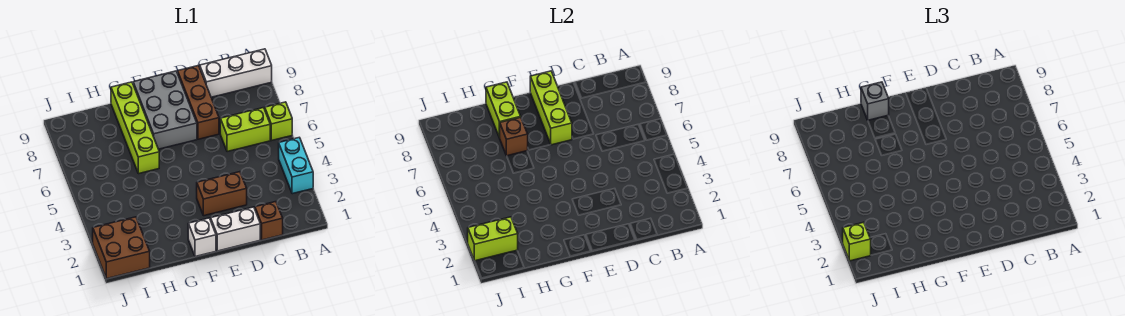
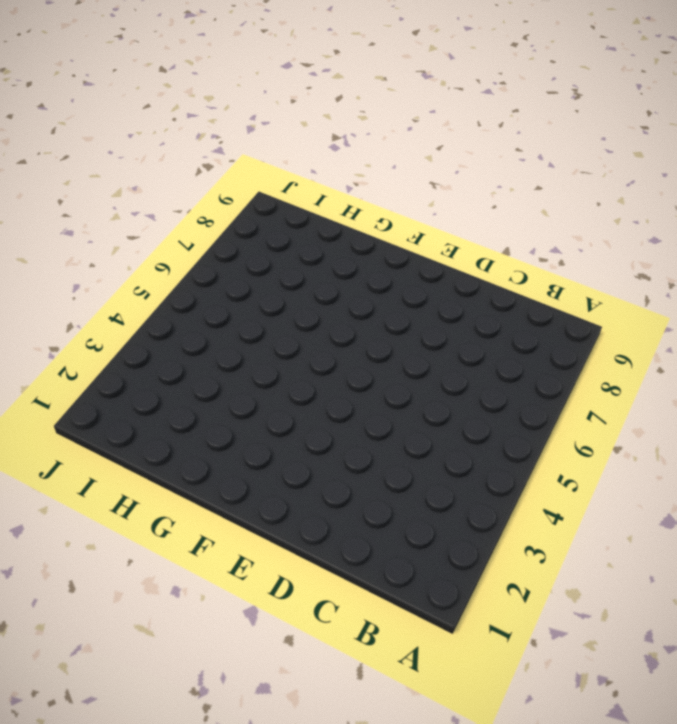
none -> cyan brick A3:A4 level 1
none -> lime brick A6 level 1
none -> white brick A9:C9 level 1

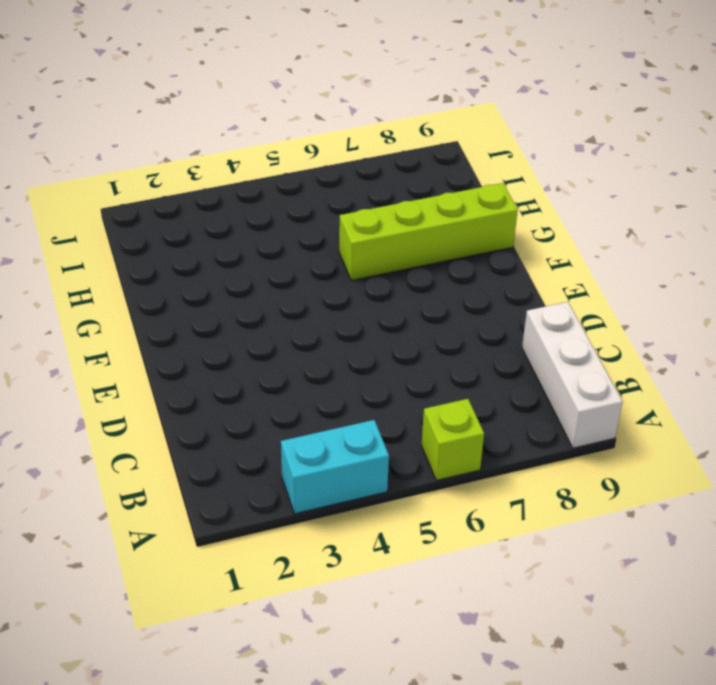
none -> lime brick B6:C6 level 1
none -> brown brick C1 level 1
none -> white brick D1:E1 level 1

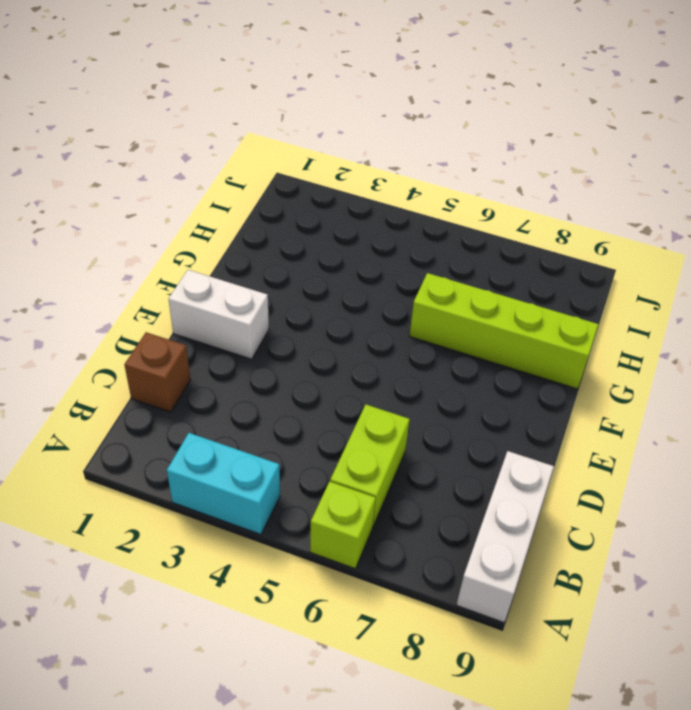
white brick E1:E2 level 1 -> white brick D1:E1 level 1
none -> brown brick D3:E3 level 1
none -> brown brick D7:D9 level 1
none -> grey brick E7:F9 level 1

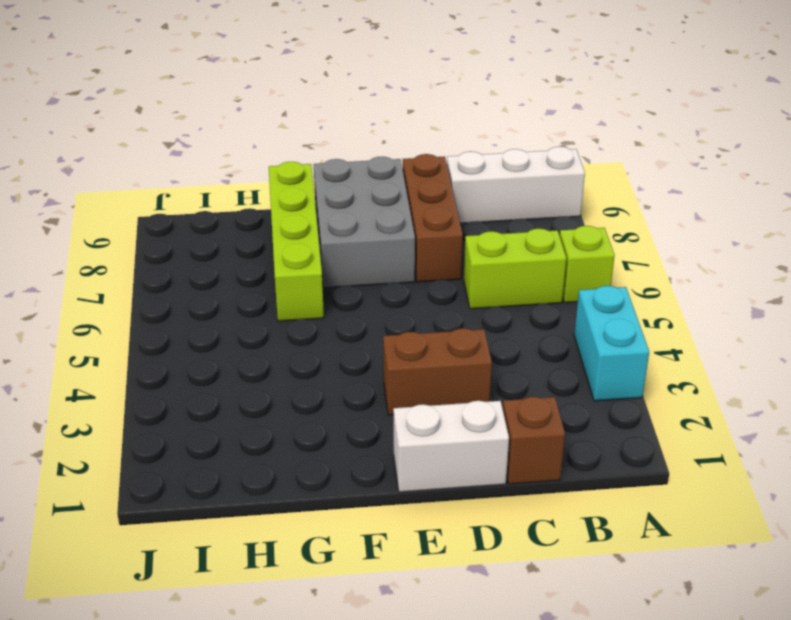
none -> white brick F1 level 1
none -> brown brick I1:J2 level 1
none -> lime brick E7:E9 level 2

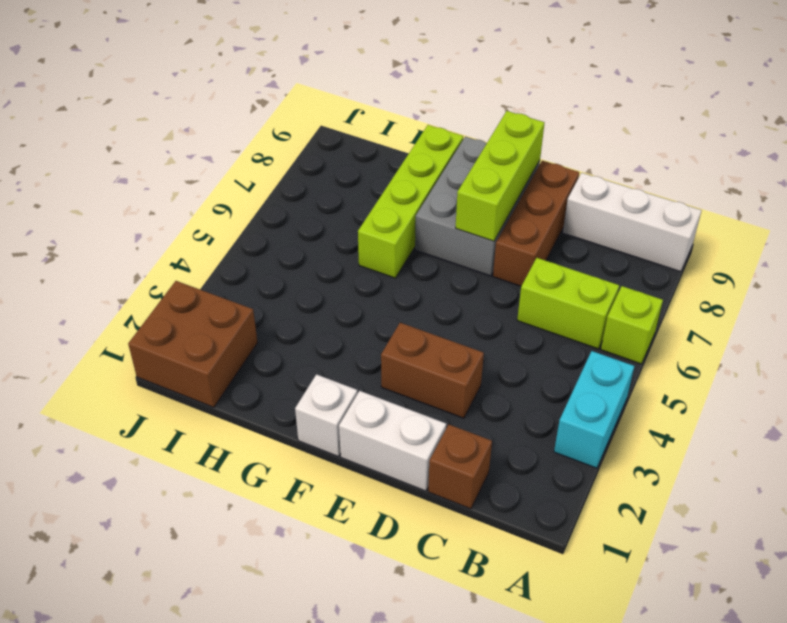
none -> brown brick G7 level 2
none -> lime brick G8:G9 level 2
none -> lime brick I2:J2 level 2

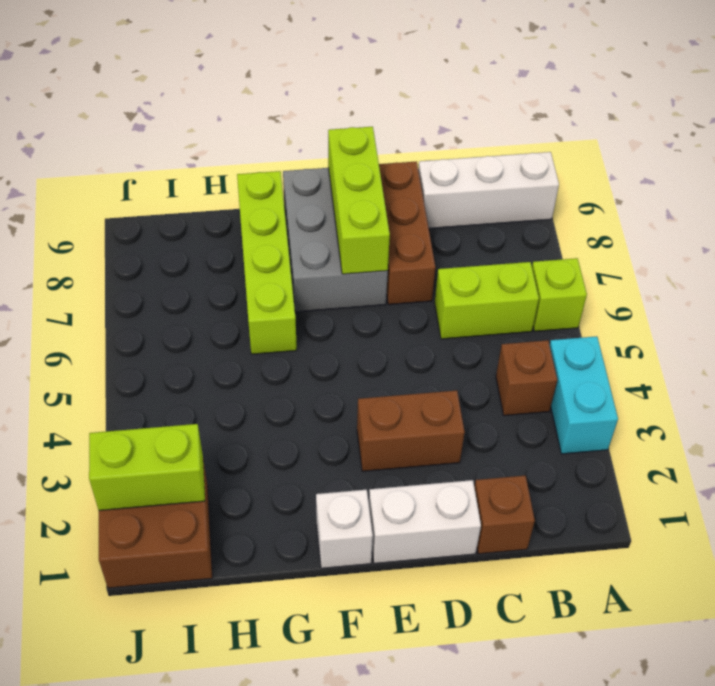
brown brick B4 level 1 -> brown brick G7 level 2
none -> lime brick G8:G9 level 2
none -> grey brick G9 level 3
none -> lime brick J2 level 3

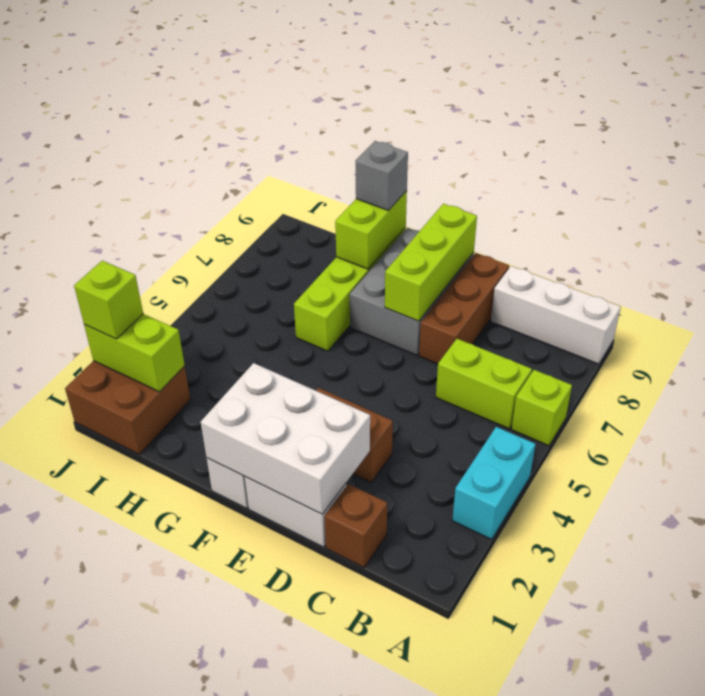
white brick D1:F2 level 2 -> none
none -> brown brick G7 level 2

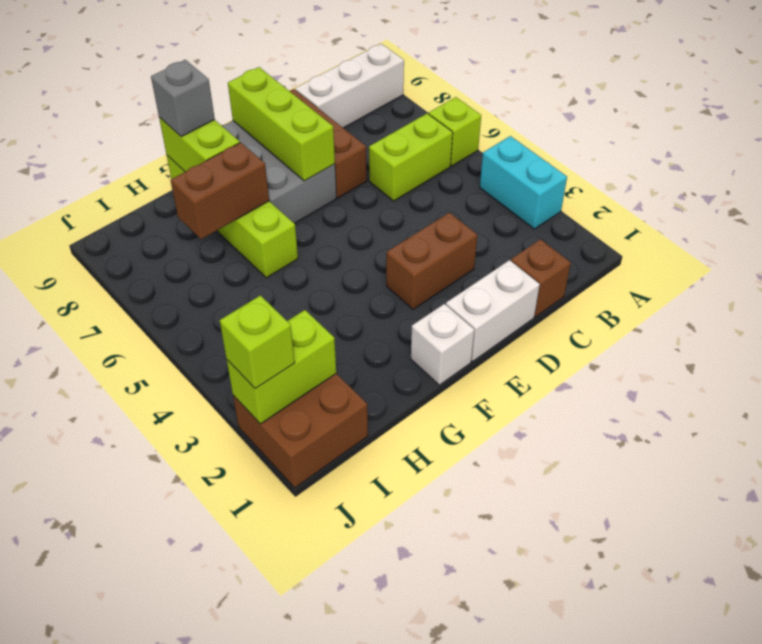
brown brick G7:H7 level 2 -> brown brick G7 level 2

